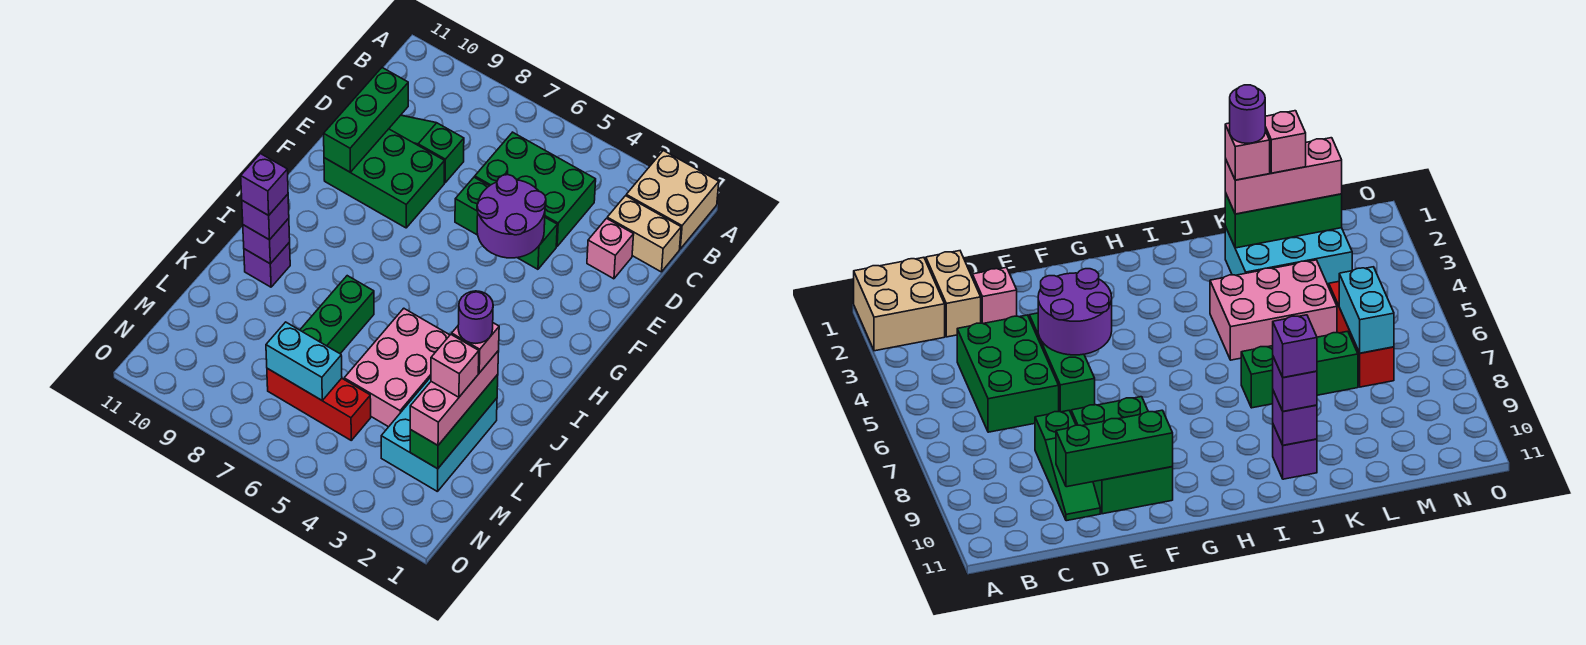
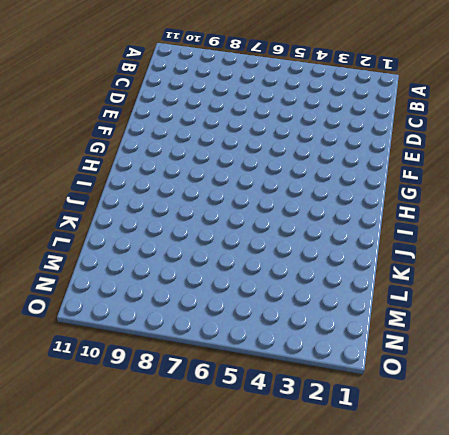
none -> tan brick A1:B2 level 1
none -> tan brick C1:C2 level 1
none -> green brick C4:D6 level 1

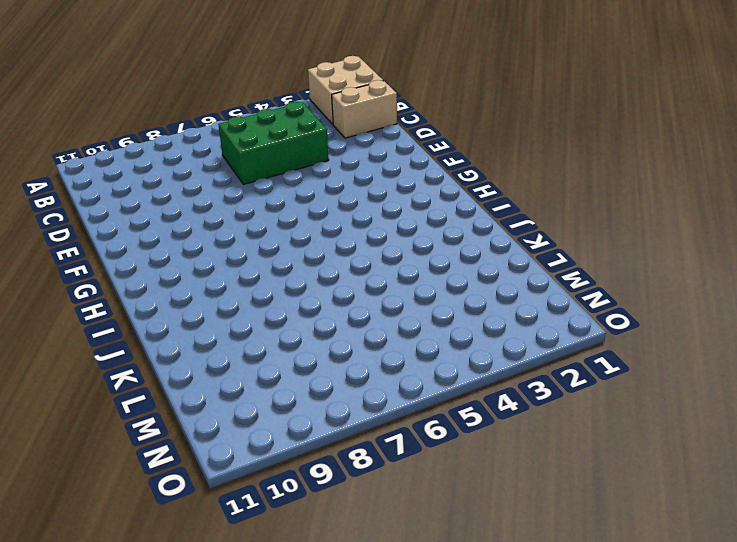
none -> pink brick D2 level 1
none -> green slope D8:D10 level 1 top 8
none -> green brick E4:E6 level 1

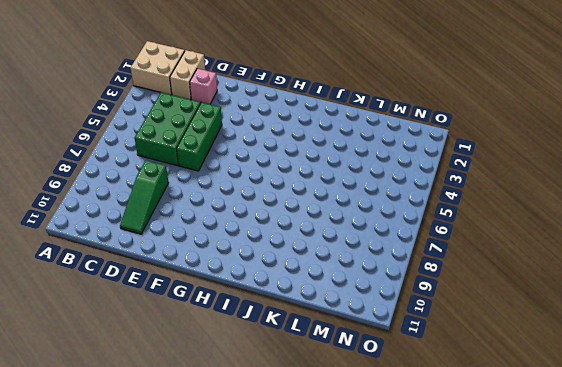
none -> green brick E8:F10 level 1
none -> pink brick J4:L5 level 1
none -> green brick J7:L7 level 1

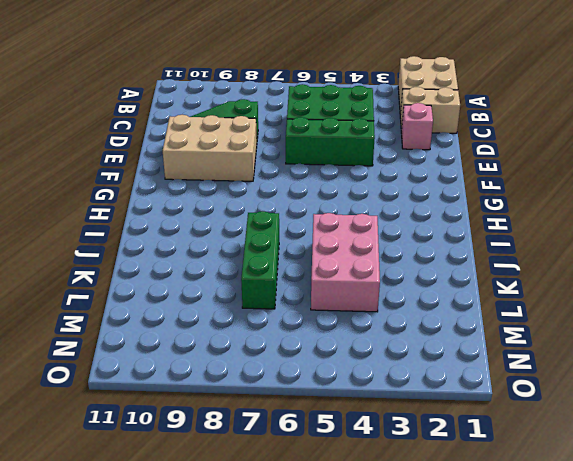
tan brick E8:F10 level 1 -> green brick E8:F10 level 1
none -> purple brick J10 level 1
none -> cyan brick K2:M3 level 1
none -> red brick M5:M7 level 1

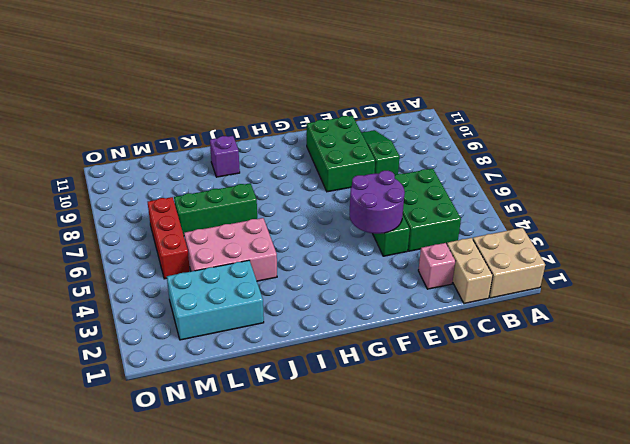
none -> green brick D10:F10 level 2
none -> purple brick J10 level 2
none -> green brick K2:M2 level 2

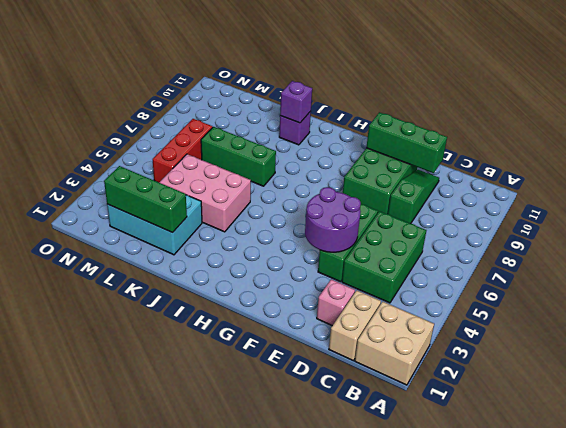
none -> cyan brick M6:M7 level 2
none -> purple brick J10 level 3
none -> pink brick K2:M2 level 3

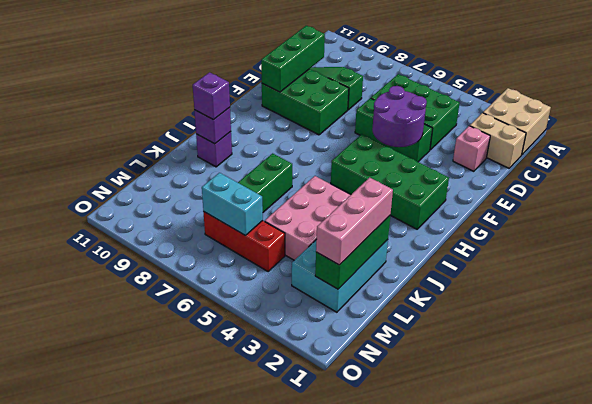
green brick G2:H5 level 1 -> none
none -> purple brick J10 level 4
none -> pink brick K2 level 4
none -> pink brick L2 level 4

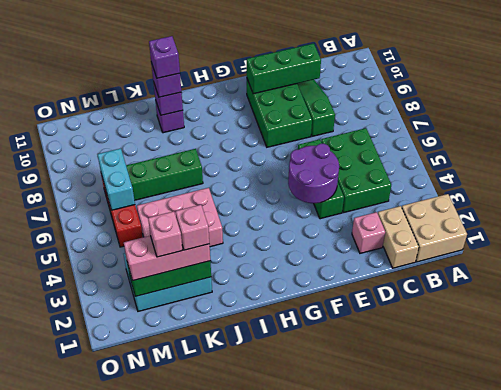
none -> purple round brick K2 level 5

